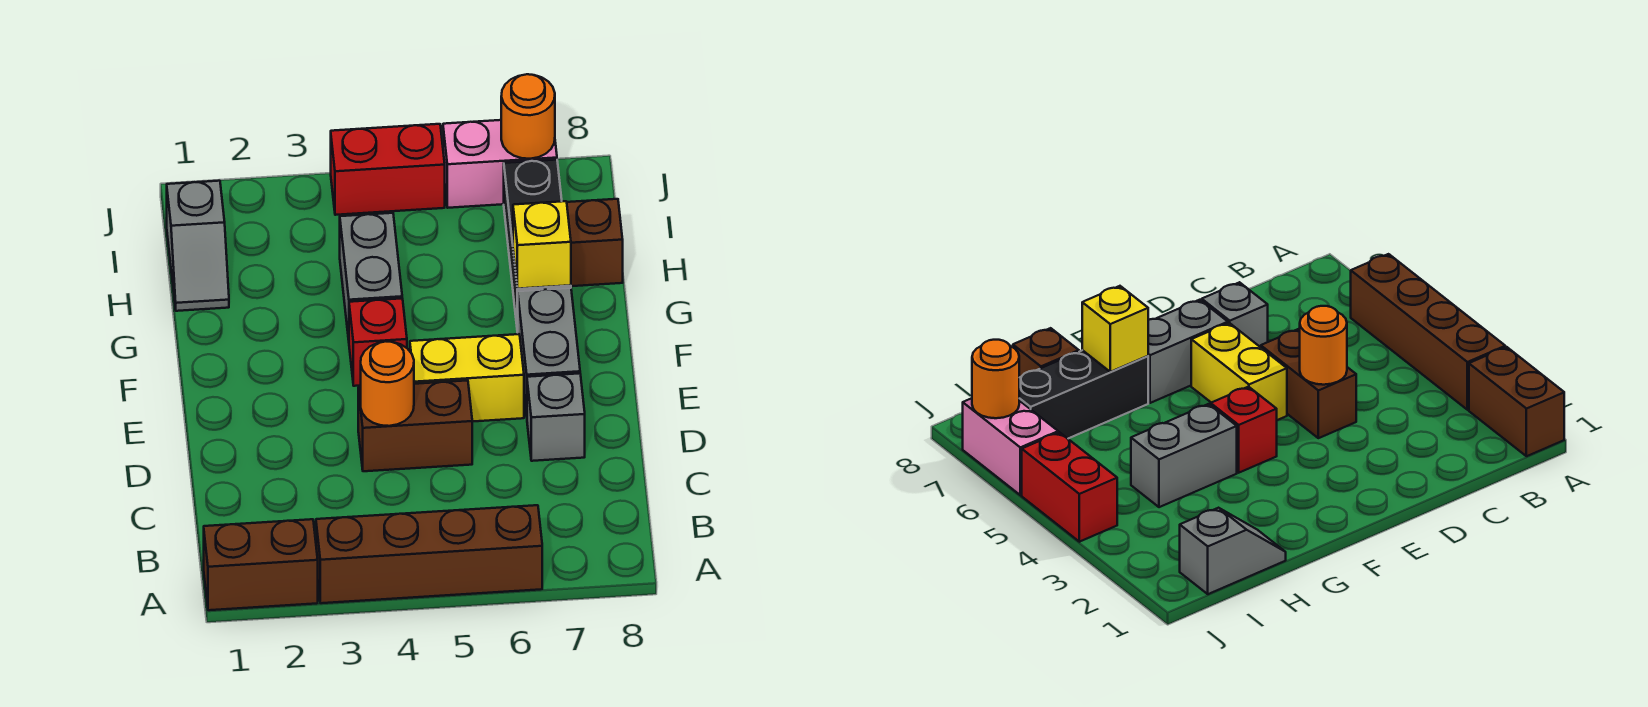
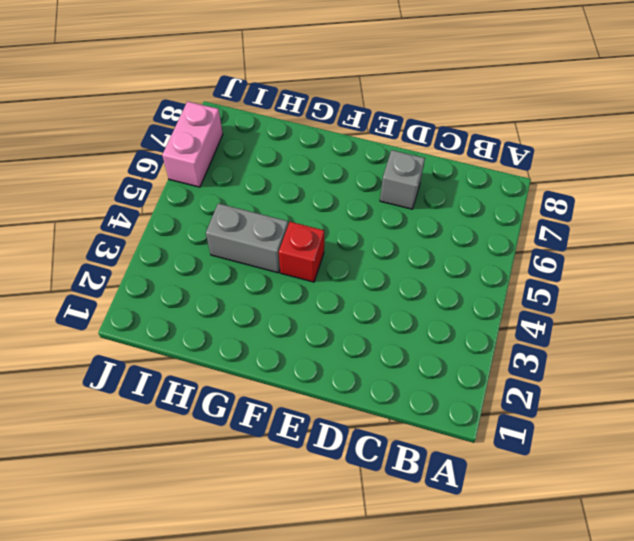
none -> brown brick A1:A2 level 1
none -> brown brick A3:A6 level 1
none -> brown brick D4:D5 level 1

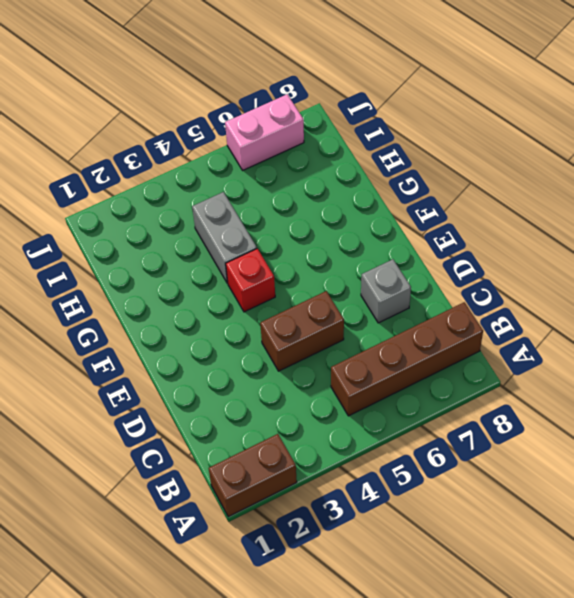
brown brick B5:B8 level 1 -> brown brick A3:A6 level 1
none -> yellow brick E5:E6 level 1
none -> grey brick E7:F7 level 1
none -> black brick G7:I7 level 1

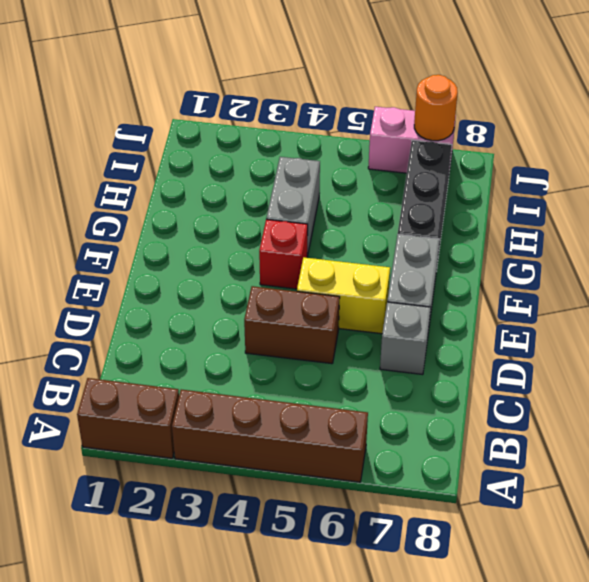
none -> grey slope H1:I1 level 1 top I
none -> brown brick H8 level 1
none -> red brick J4:J5 level 1

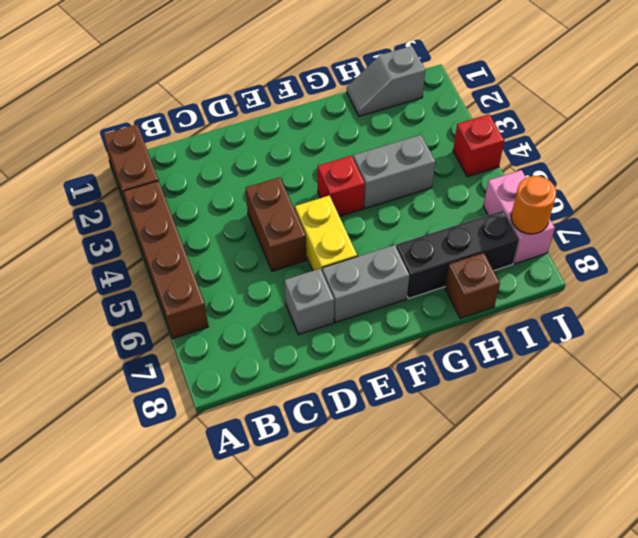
red brick J4 level 1 -> red brick J4:J5 level 1
none -> orange round brick D4 level 2
none -> yellow brick G7 level 2

